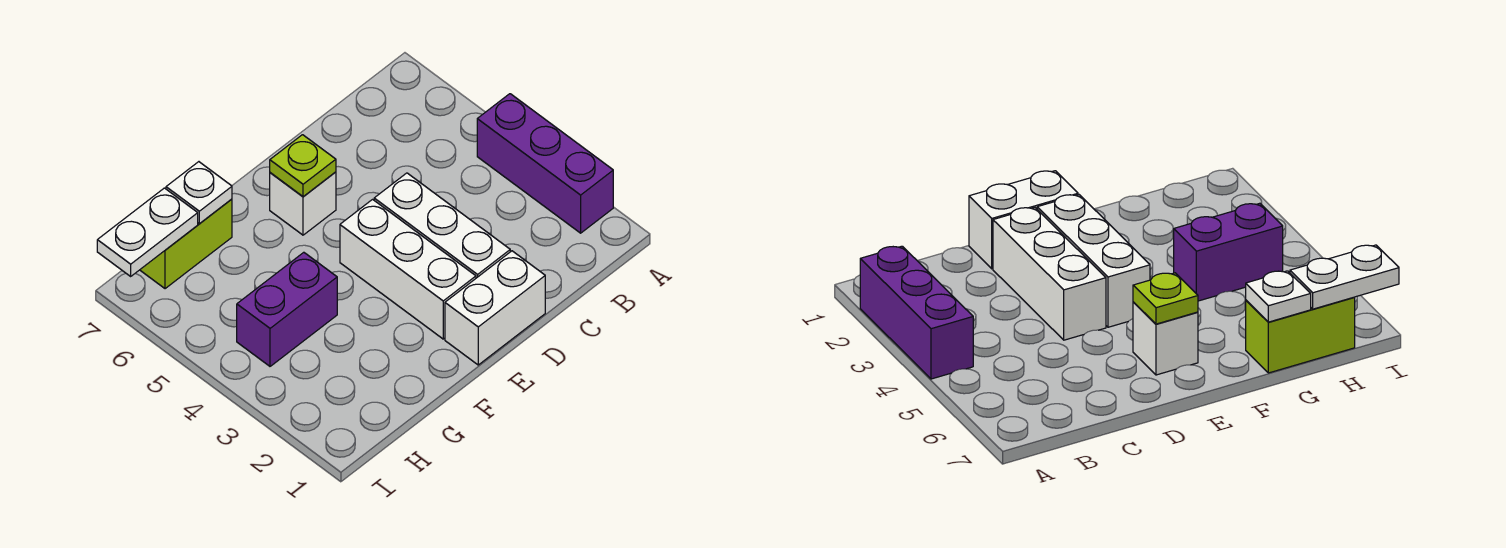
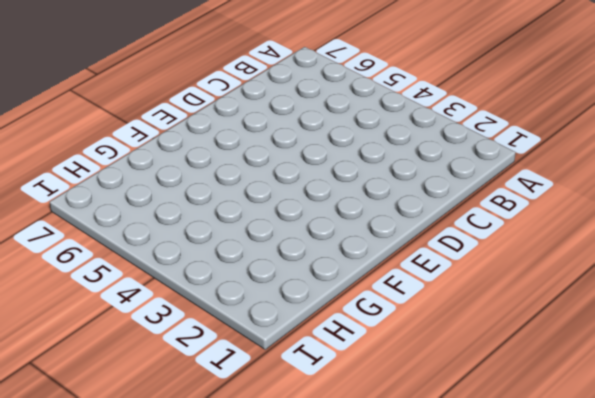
none -> purple brick A2:A4 level 1
none -> white brick D1:E1 level 1

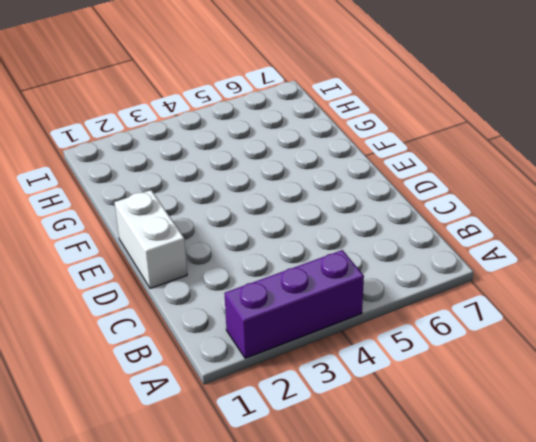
none -> white brick D2:D4 level 1
none -> white brick E2:E4 level 1

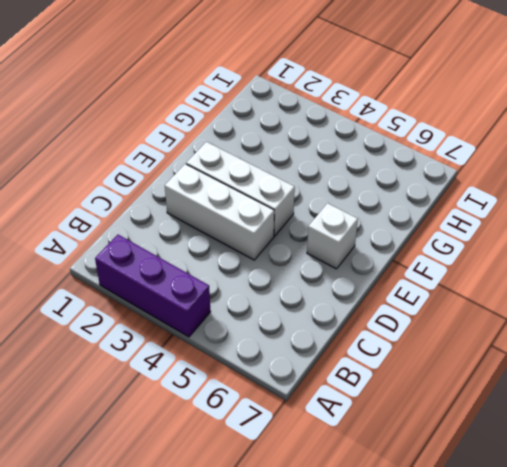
none -> white brick D1:E1 level 1
none -> purple brick G4:H4 level 1

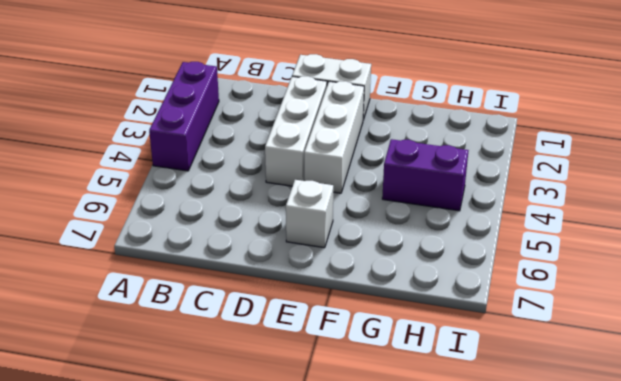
none -> lime brick G7:H7 level 1
none -> lime plate E6 level 2

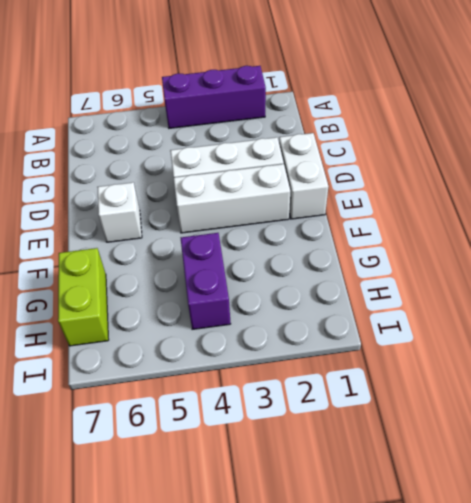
none -> lime plate E6 level 2
none -> white plate G7 level 2

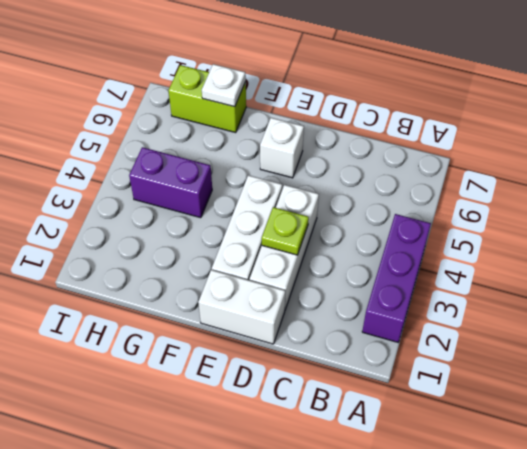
lime plate D3 level 2 -> lime plate E6 level 2
none -> white plate H7:I7 level 2

